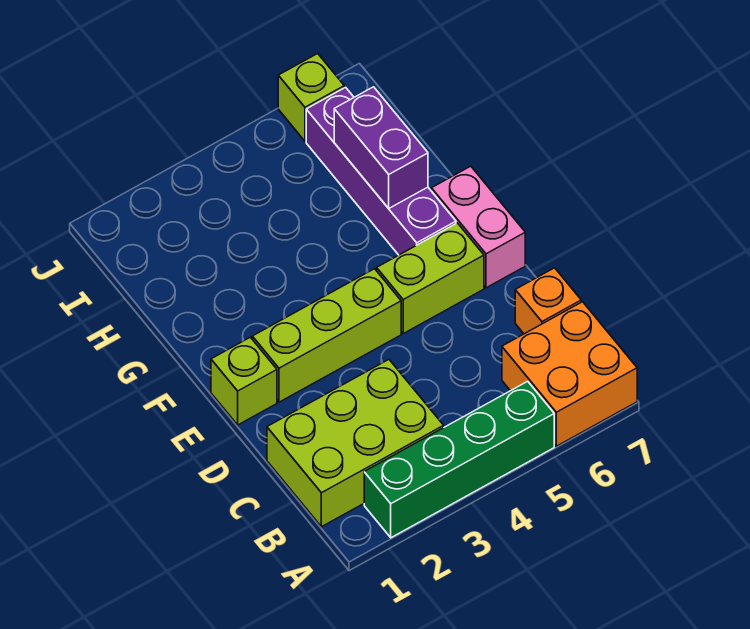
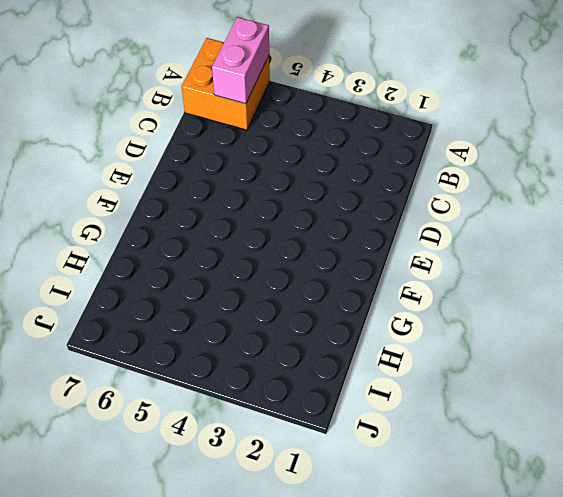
pink brick A6:B6 level 2 -> pink brick E7:F7 level 1
none -> green brick A2:A5 level 1
none -> lime brick B1:C3 level 1

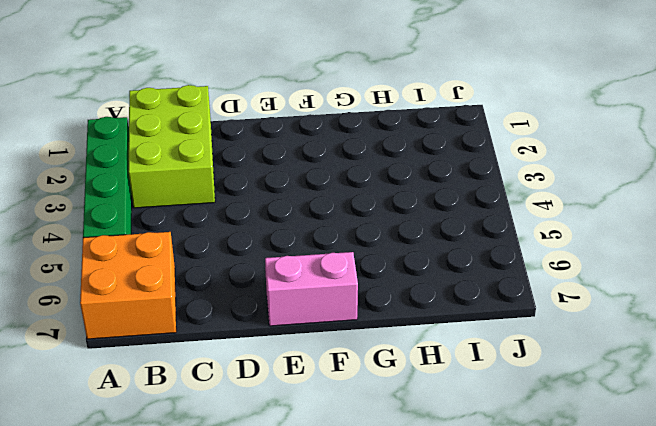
none -> orange brick C7 level 1
none -> lime brick E1 level 1

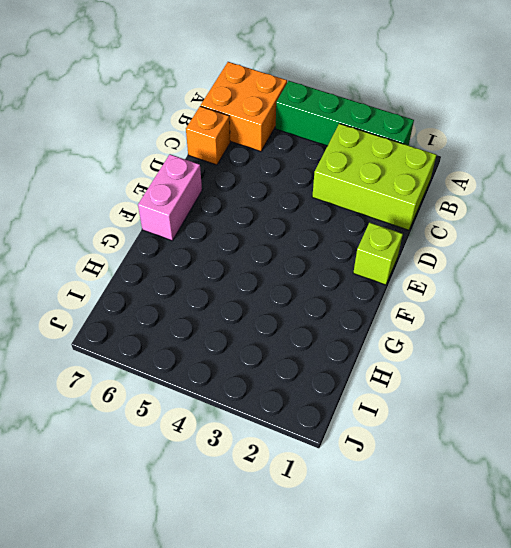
none -> lime brick E2:E4 level 1
none -> lime brick E5:E6 level 1

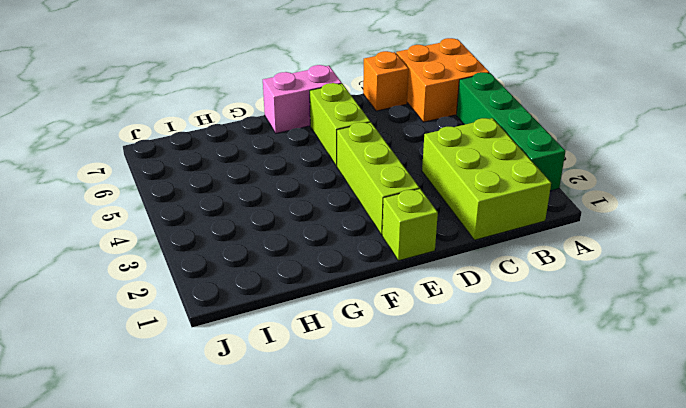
none -> purple brick F6:I6 level 1
none -> lime brick J6 level 1

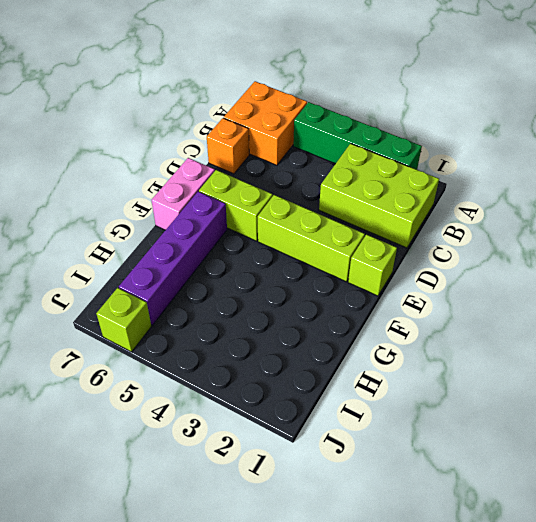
none -> purple brick G6:H6 level 2

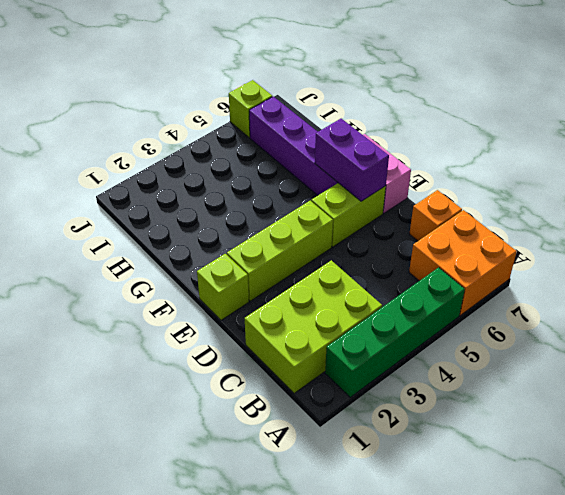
purple brick E6:F6 level 2 -> purple brick G6:H6 level 2

